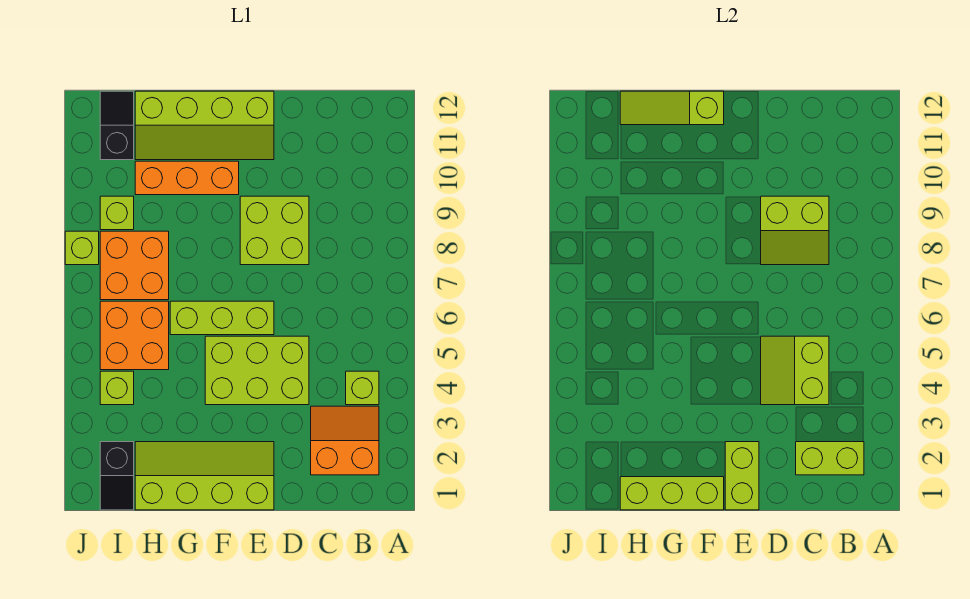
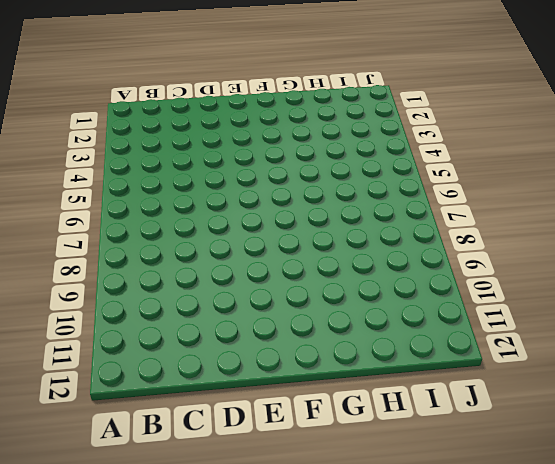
none -> orange slope B2:C3 level 1 top 2
none -> lime brick B4 level 1
none -> lime brick D4:F5 level 1

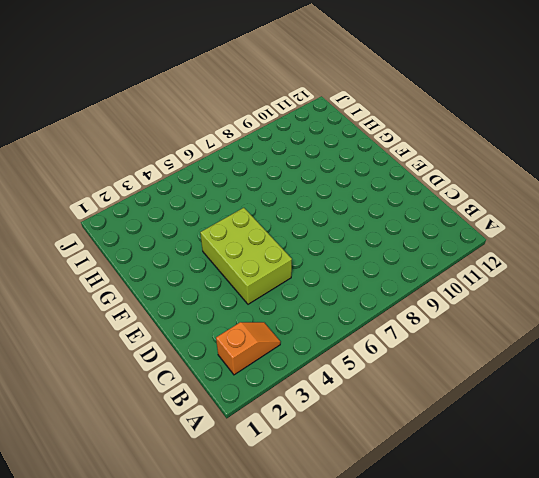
orange slope B2:B3 level 1 top 2 -> orange slope B2:C3 level 1 top 2
none -> lime brick B4 level 1
none -> lime brick D8:E9 level 1
none -> lime slope E1:H2 level 1 top 1

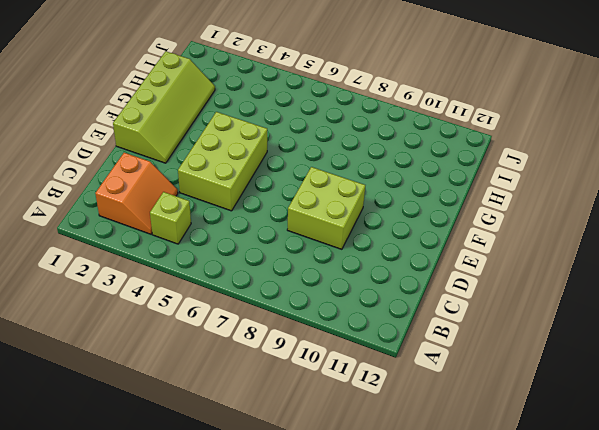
none -> lime brick E6:G6 level 1
none -> lime slope E11:H12 level 1 top 12
none -> orange brick F10:H10 level 1

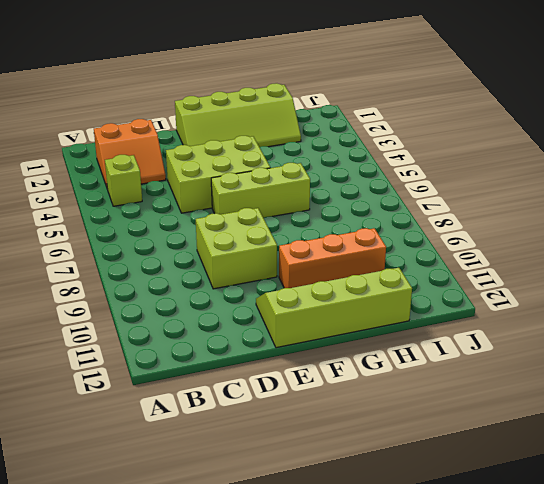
none -> orange brick H5:I6 level 1
none -> orange brick H7:I8 level 1
none -> black slope I1:I2 level 1 top 2

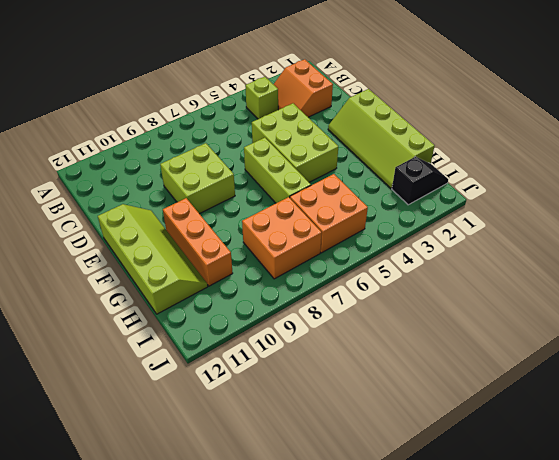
none -> lime brick I4 level 1
none -> lime brick I9 level 1
none -> black slope I11:I12 level 1 top 11

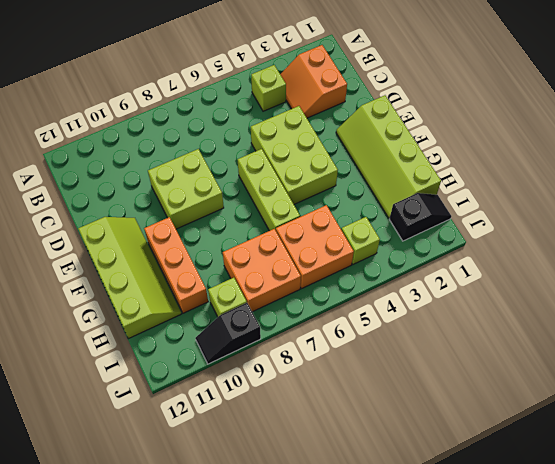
black slope J9:J10 level 1 top 9 -> black slope I11:I12 level 1 top 11
none -> lime brick J8 level 1
none -> lime brick B2:C2 level 2
none -> lime slope C4:D5 level 2 top C

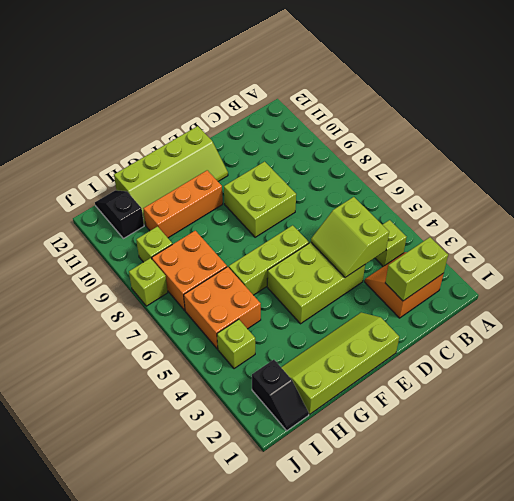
none -> lime slope C8:D9 level 2 top 9
none -> lime brick E1:E2 level 2
none -> lime brick F1:H1 level 2

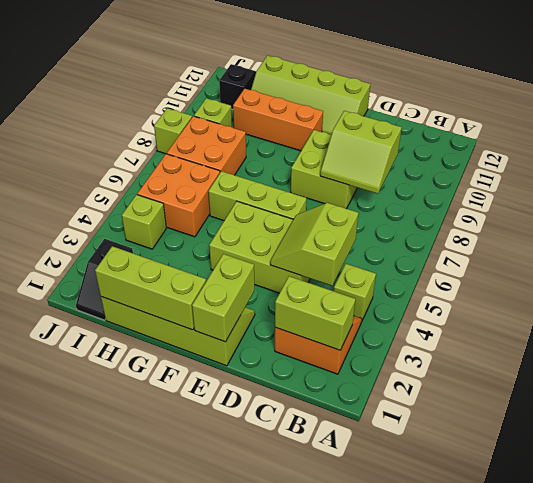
none -> lime slope F12:H12 level 2 top F

